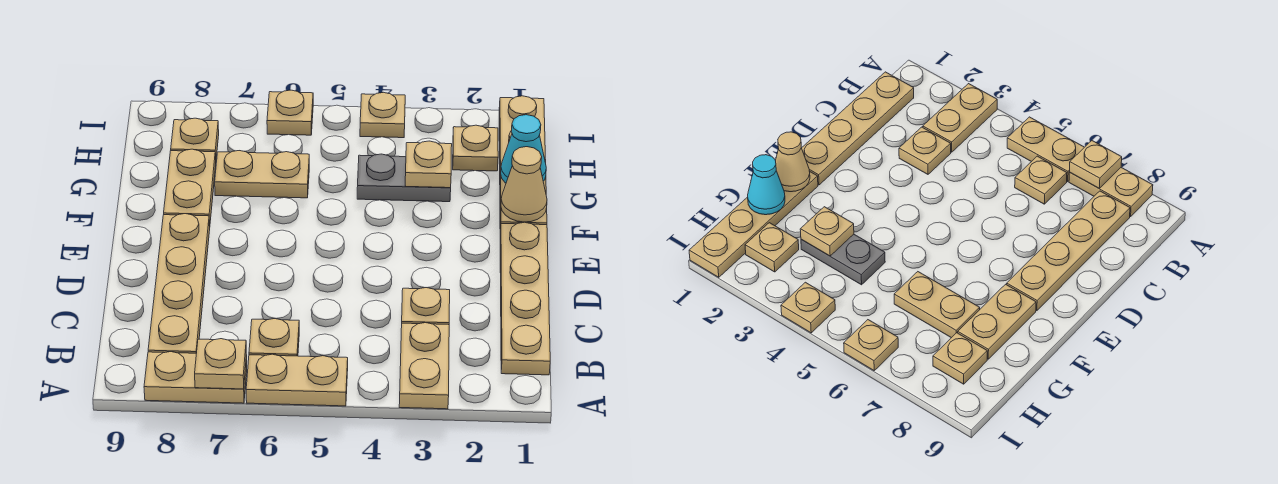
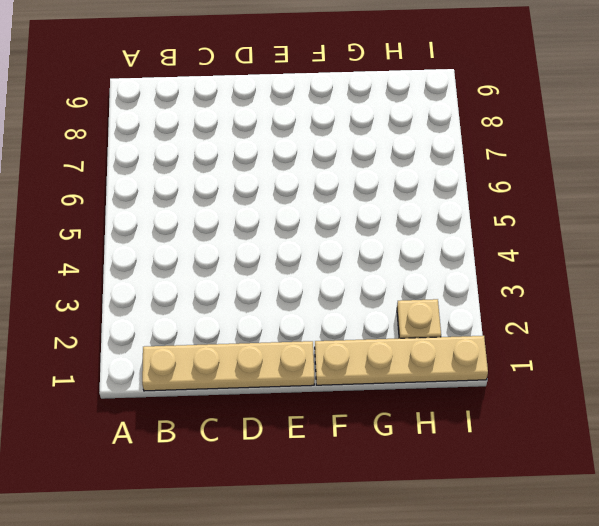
none -> tan plate A3:B3 level 1
none -> tan plate A5:A6 level 1
none -> tan plate A7:A8 level 1

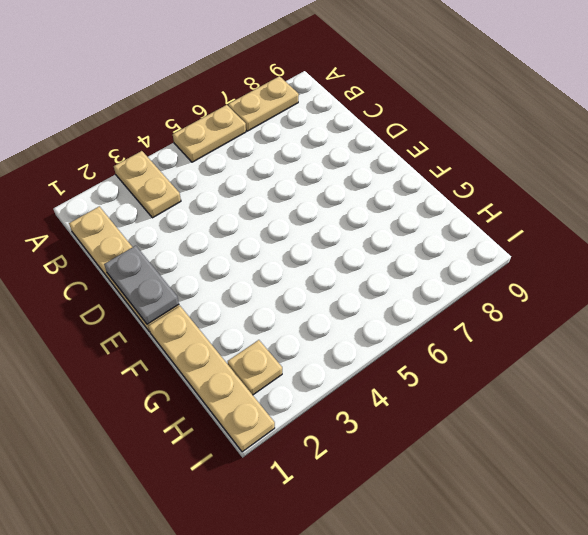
grey plate D1:E1 level 2 -> grey plate G3:G4 level 1
none -> tan plate B6 level 1
none -> tan plate B8:E8 level 1
none -> tan plate C3 level 1

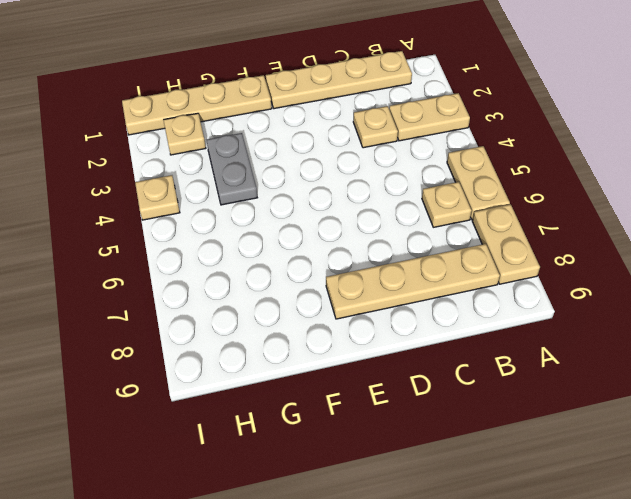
none -> tan plate F8:G8 level 1
none -> tan plate G6:G7 level 1
none -> tan plate H8 level 1

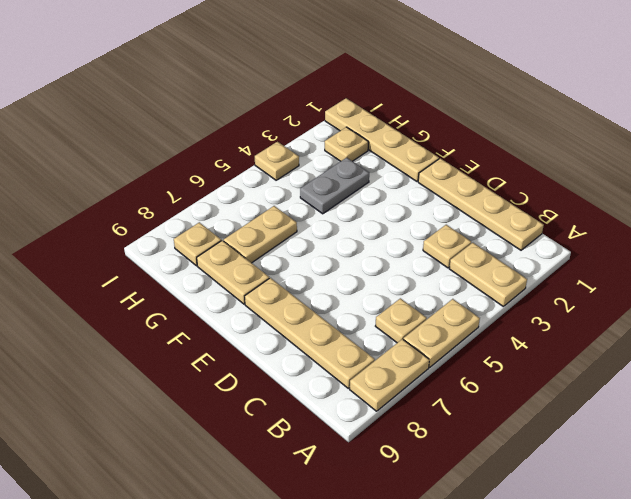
none -> tan plate I6 level 1
none -> tan plate A7 level 2
none -> tan cone F1 level 2

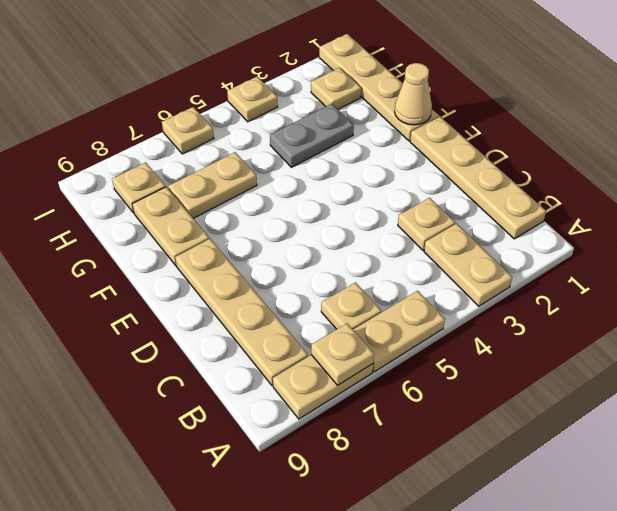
none -> cyan cone G1 level 2
none -> tan plate G3 level 2

